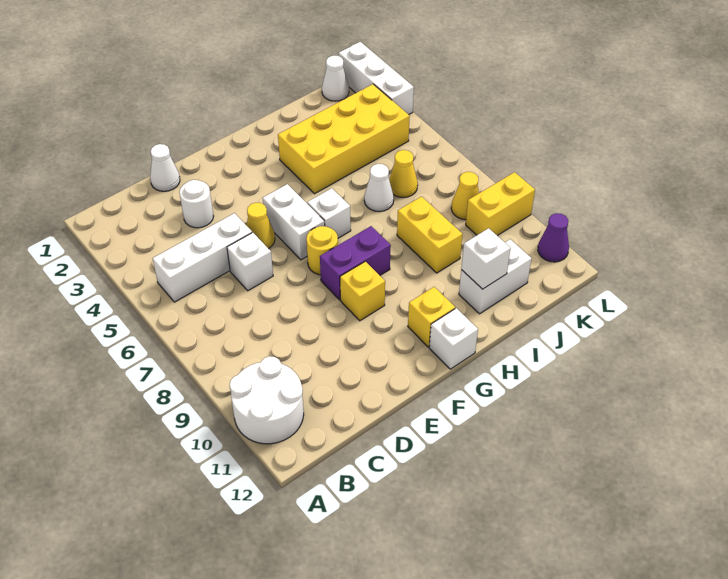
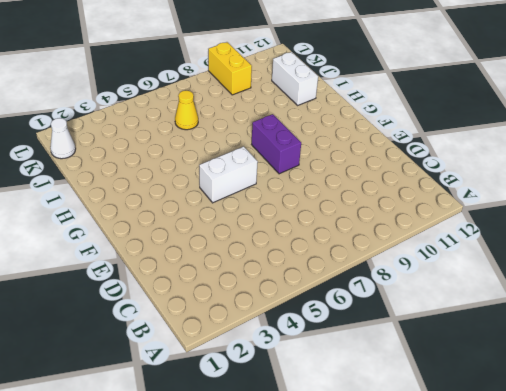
none -> white round brick A10:B11 level 1
none -> white brick B5:D5 level 1
none -> white cone D1 level 1

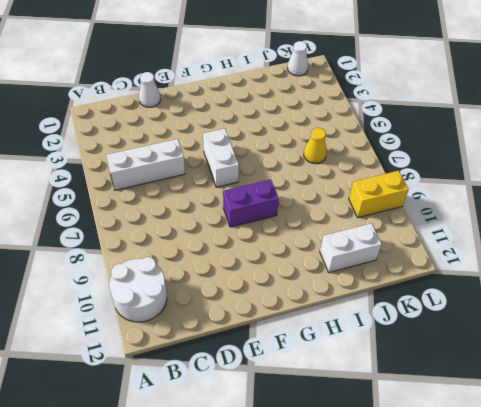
none -> white round brick D3 level 1
none -> white brick D6 level 1
none -> yellow cone E5 level 1

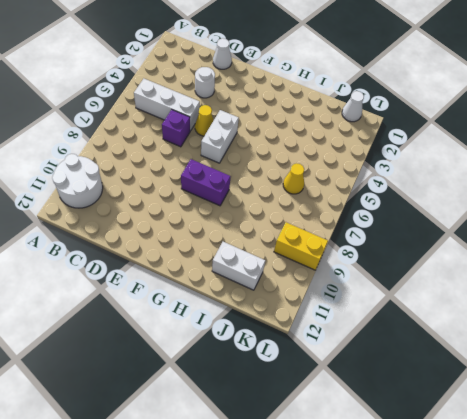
purple brick D6 level 1 -> white brick D6 level 1
none -> yellow round brick F7 level 1
none -> yellow brick F9 level 1
none -> white brick G6 level 1

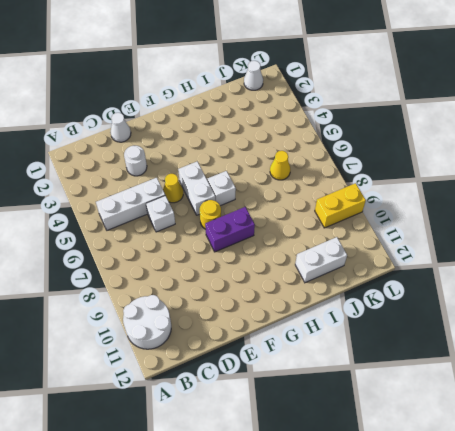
none -> yellow brick F9 level 1
none -> yellow brick G11 level 1
none -> white brick G12 level 1

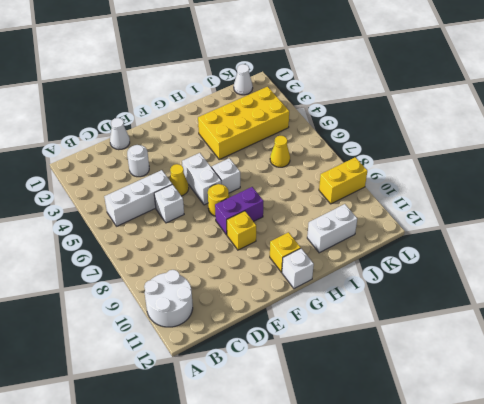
none -> white cone I6 level 1
none -> yellow brick I8:I9 level 1
none -> yellow cone K8 level 1

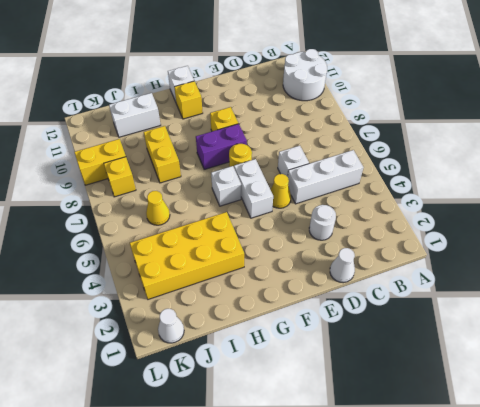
yellow brick K8 level 1 -> yellow cone K8 level 1
none -> white cone I6 level 1
none -> white brick L1:L3 level 1
none -> purple cone L11 level 1

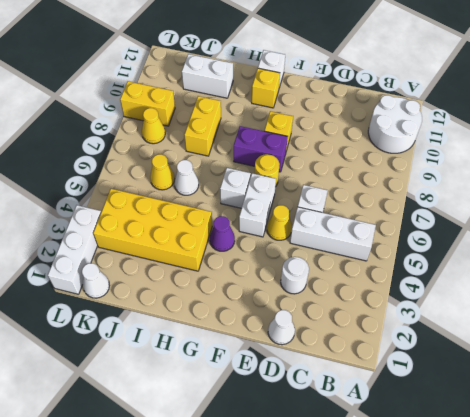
purple cone G4 level 1 -> purple cone L11 level 1
none -> white brick I11 level 2

